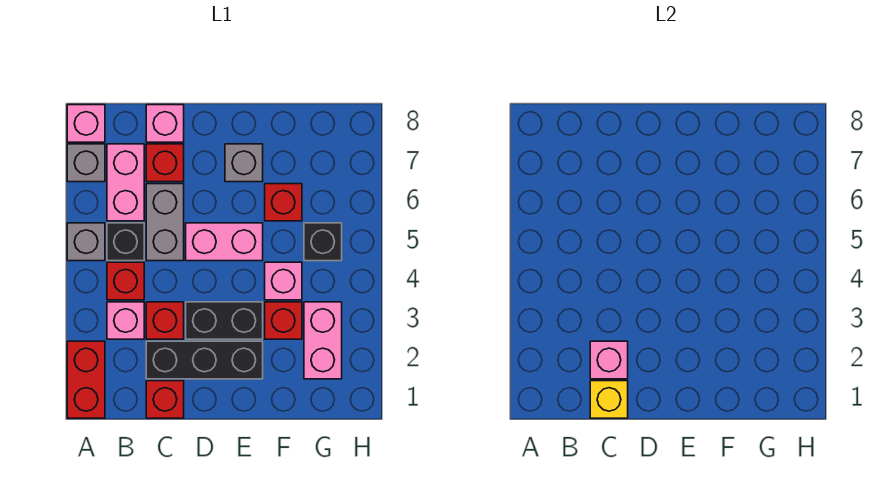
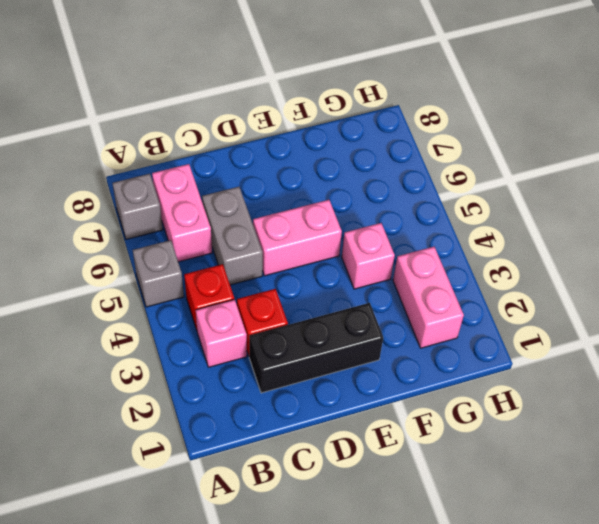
none -> red brick A1:A2 level 1
none -> pink brick A8 level 1
none -> black brick B5 level 1

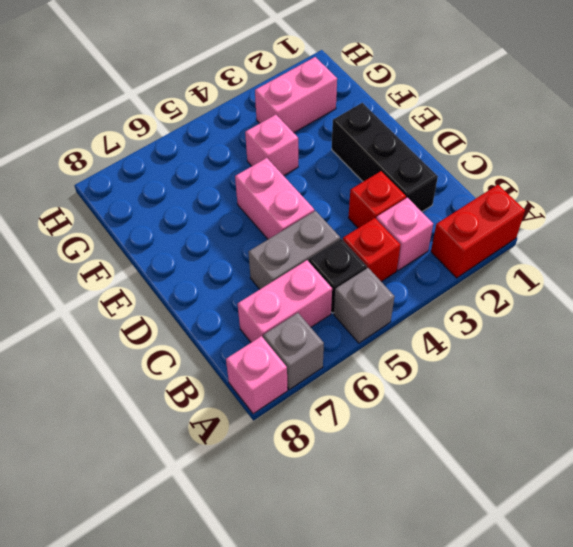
none -> red brick C1 level 1
none -> red brick C7 level 1
none -> pink brick C8 level 1

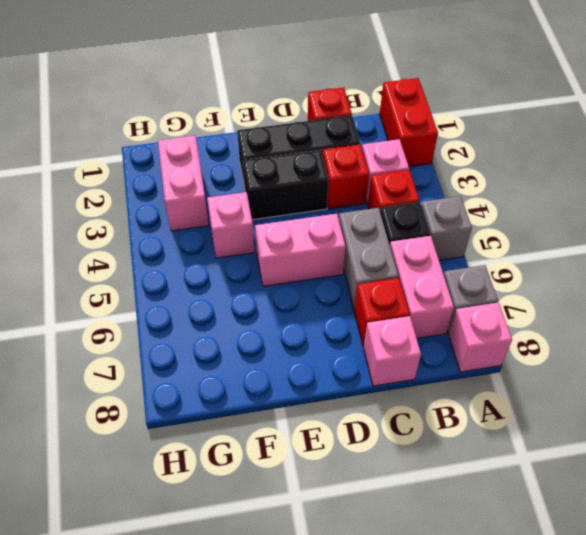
none -> grey brick E7 level 1
none -> red brick F3 level 1
none -> red brick F6 level 1

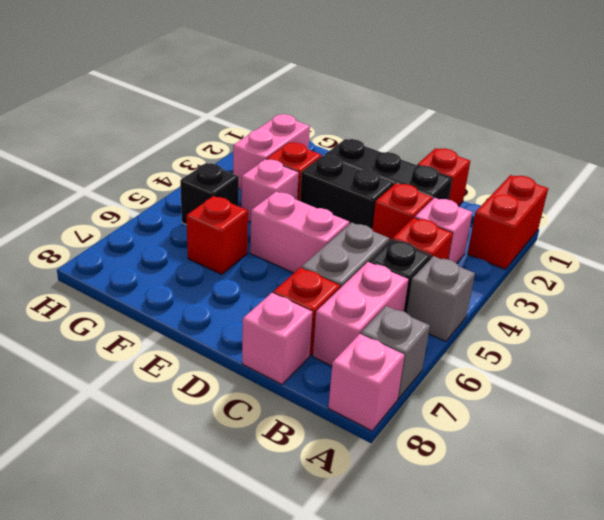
none -> grey brick E7 level 1
none -> yellow brick C1 level 2
none -> pink brick C2 level 2

